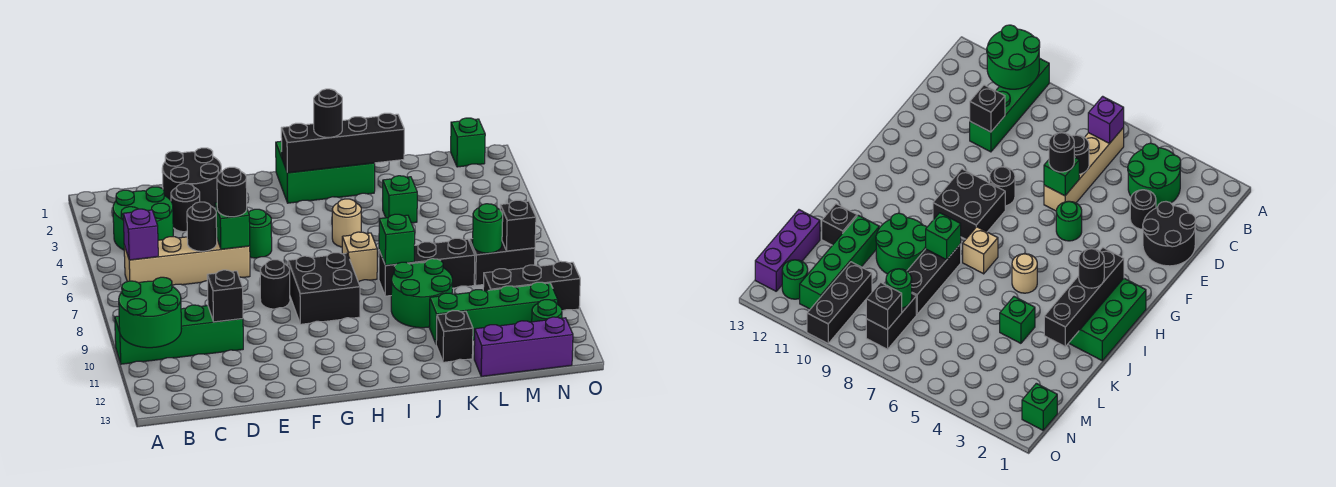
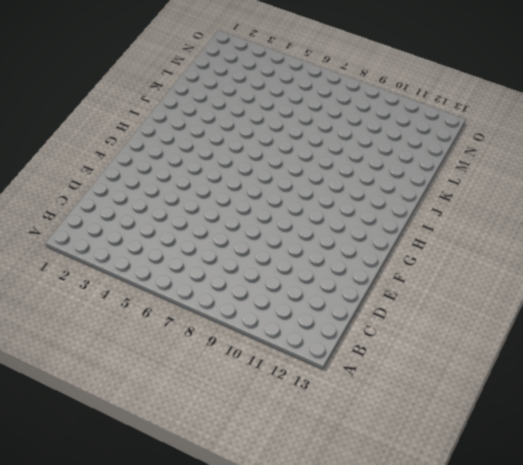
none -> green brick A10:D10 level 1
none -> green round brick B3:C4 level 1
none -> tan brick B6:E6 level 1
none -> black round brick D1:E2 level 1

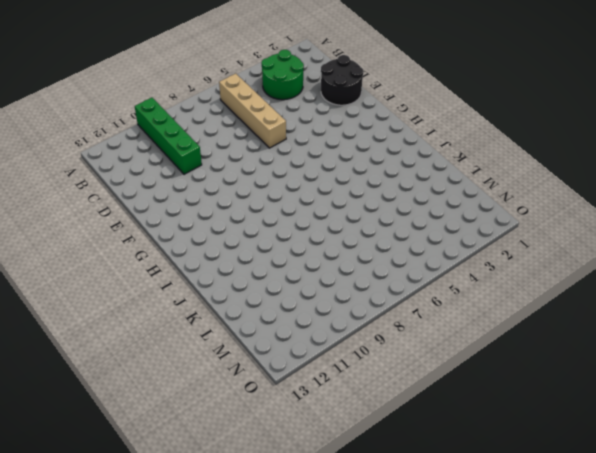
none -> black round brick D3 level 1
none -> green round brick F5 level 1
none -> black round brick F8 level 1
none -> black brick G8:H9 level 1

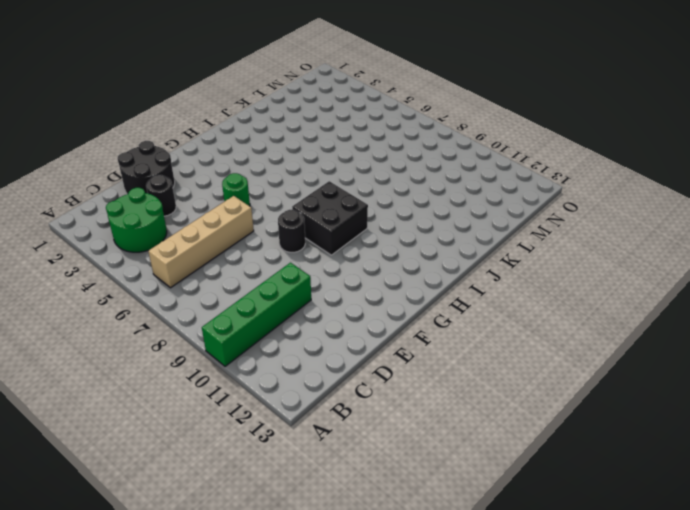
none -> green brick H1:J2 level 1
none -> tan round brick I5 level 1
none -> tan brick I7 level 1
none -> black brick J8:L8 level 1

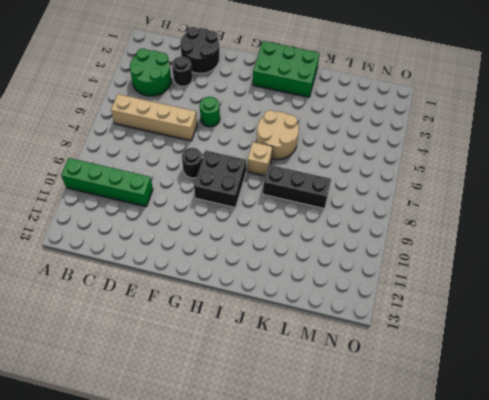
tan round brick I5:J6 level 1 -> tan round brick I5 level 1
none -> green round brick J9:K10 level 1
none -> green brick K4 level 1
none -> green brick K11:N11 level 1
none -> black brick K12 level 1

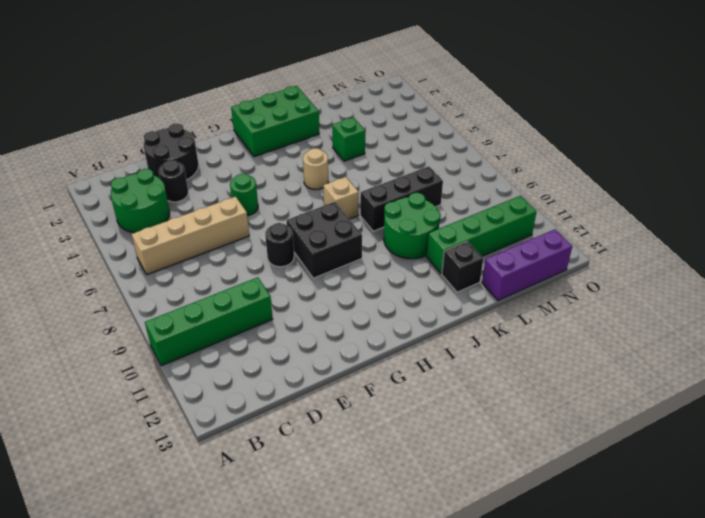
none -> black brick M8:N8 level 1
none -> black brick M10:O10 level 1
none -> green brick N1 level 1
none -> green round brick N12 level 1

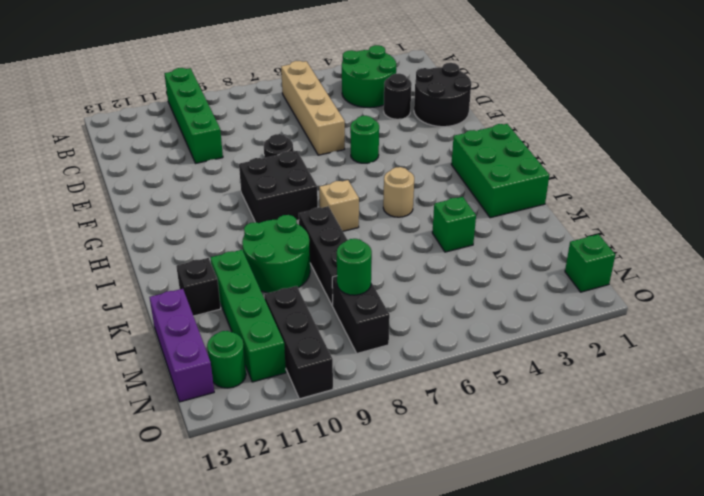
none -> green round brick A10:B11 level 2
none -> purple brick B6 level 2
none -> black round brick D6 level 2
none -> black brick D10 level 2

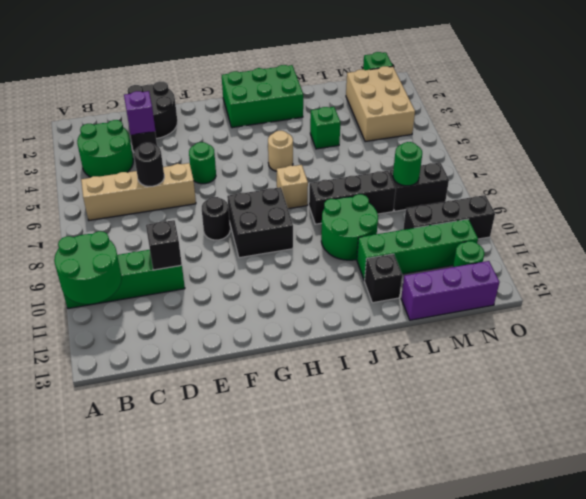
purple brick D3 level 2 -> purple brick B6 level 2
tan brick M2:N4 level 1 -> none
none -> green brick E6 level 2
none -> black brick H2:K2 level 2
none -> green brick J8 level 2
none -> black brick N8 level 2

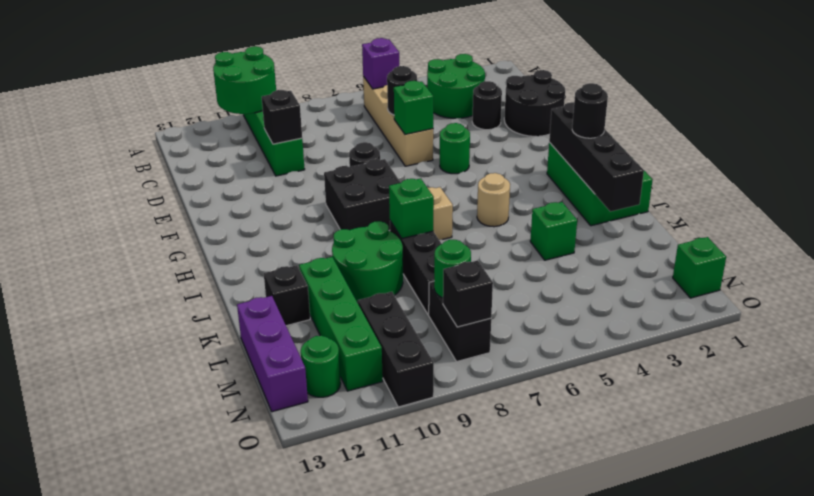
none -> black round brick E6 level 3

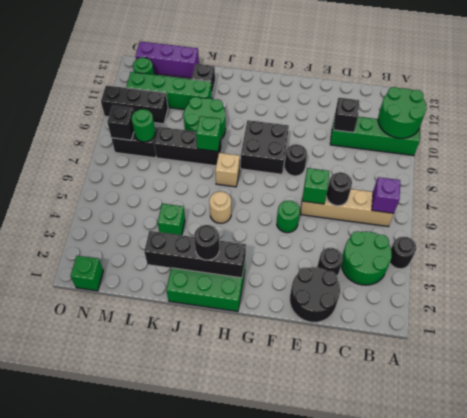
black round brick A4 level 1 -> black round brick E6 level 3

